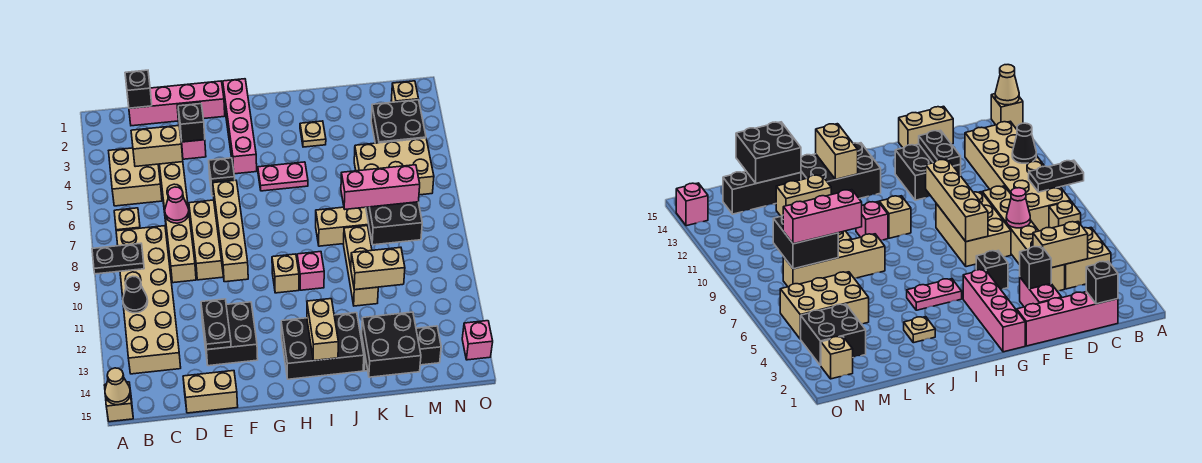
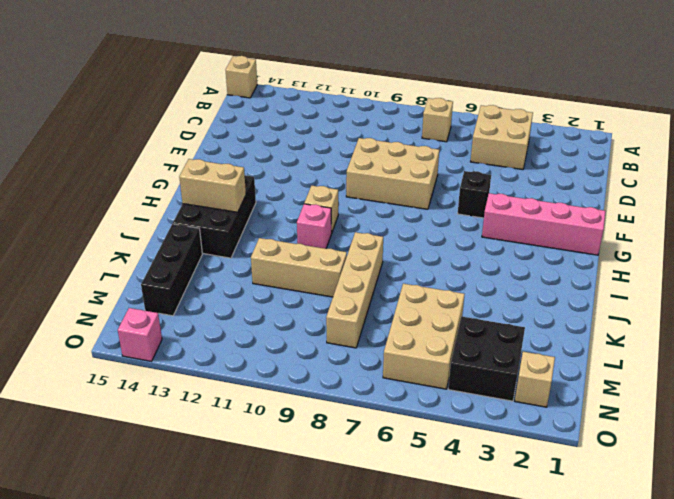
none -> tan brick B8:C13 level 1
none -> pink brick C1:F1 level 1
none -> tan brick D4:D9 level 1
none -> tan brick D15:E15 level 1

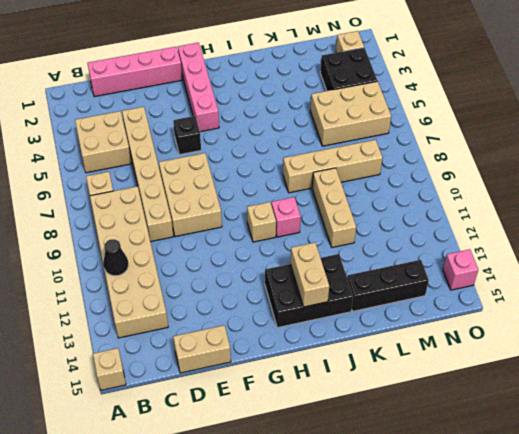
none -> pink brick E2:E3 level 1
none -> black brick E12:F13 level 1
none -> pink plate H5:I5 level 1
none -> tan plate J3 level 1

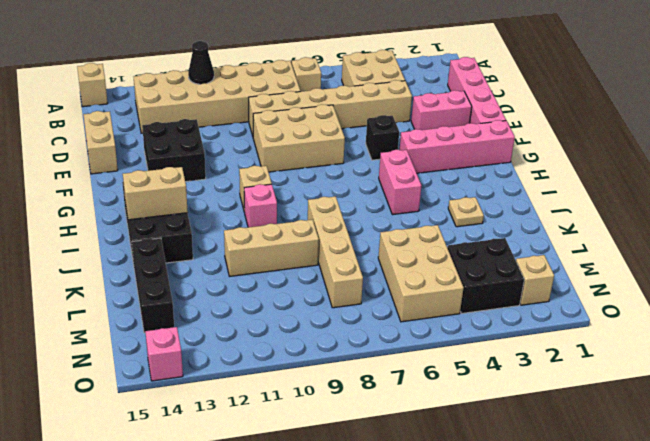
pink brick H5:I5 level 1 -> pink plate H5:I5 level 1
none -> black plate A9:B9 level 2
none -> tan cone A15 level 2
none -> black brick C1 level 2
none -> tan brick C4:D4 level 2

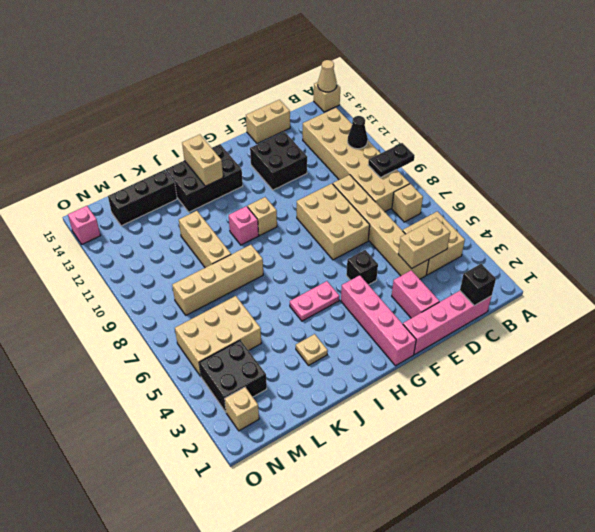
none -> pink cone D7 level 2
none -> black brick E3 level 2
none -> black plate E12:E13 level 2
none -> tan brick F7:F10 level 2

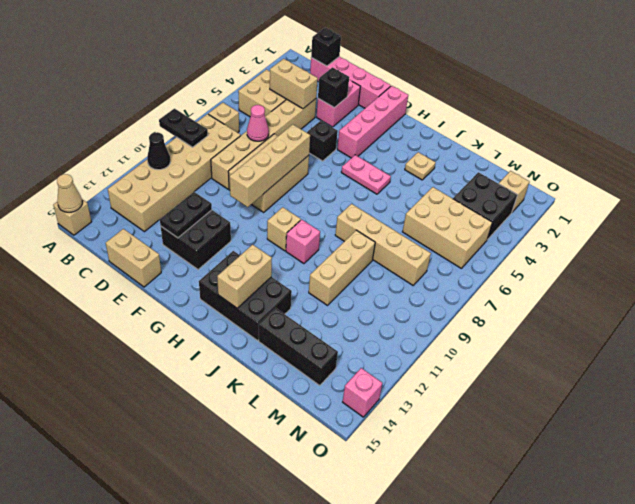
none -> tan brick K11:L11 level 2
none -> black brick K14:L15 level 2
none -> black brick L8:M9 level 2
none -> pink brick K8:M8 level 3

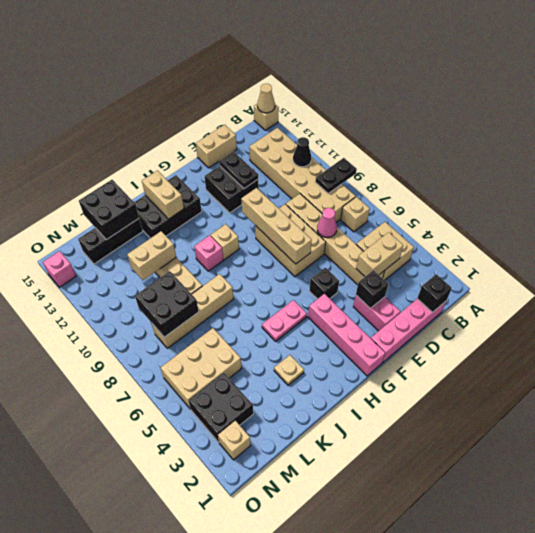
none -> pink brick K8:M8 level 3

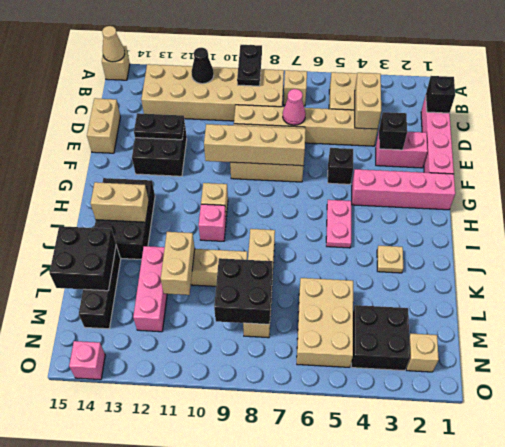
pink brick K12:M12 level 1 -> pink brick K8:M8 level 3

